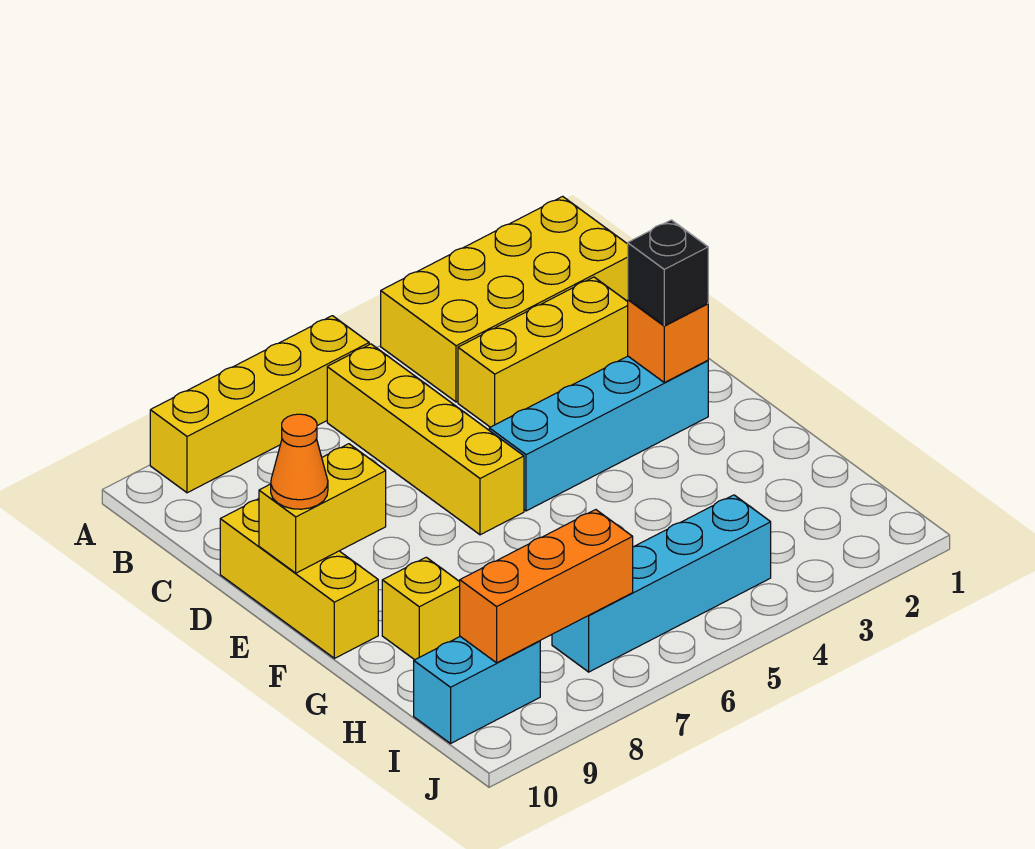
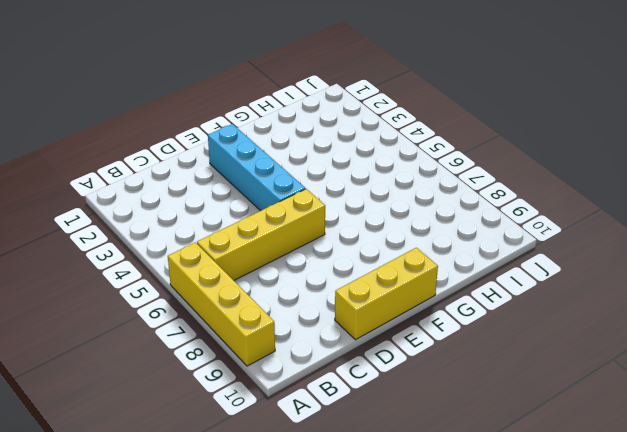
none -> yellow brick A1:B4 level 1
none -> yellow brick C2:C4 level 1
none -> yellow brick G9 level 1

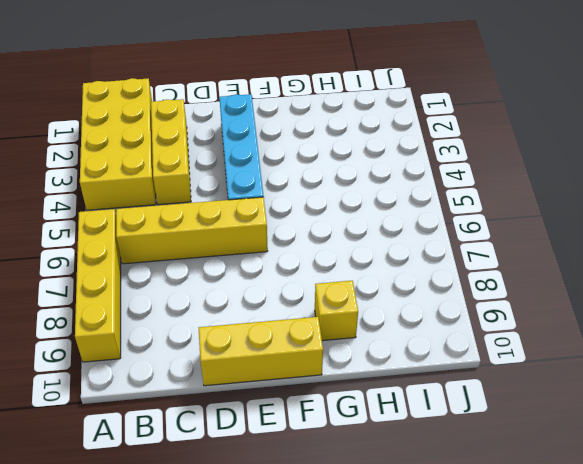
none -> cyan brick I4:I7 level 1
none -> cyan brick I9:I10 level 1
none -> orange brick E2 level 2

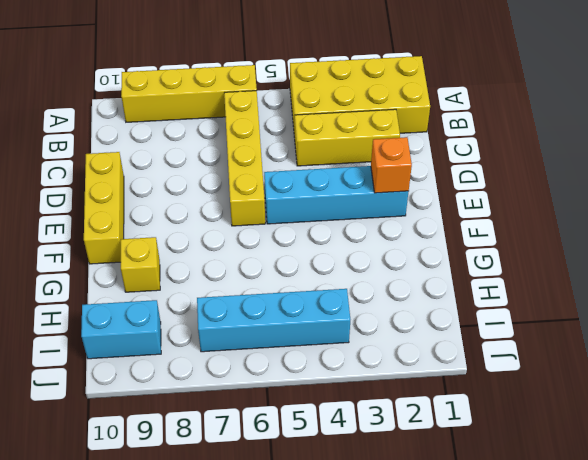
none -> yellow brick E9:E10 level 2
none -> orange brick I7:I9 level 2
none -> black brick E2 level 3

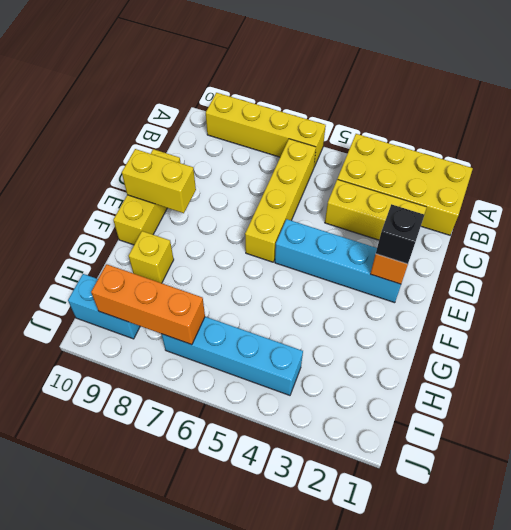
none -> orange cone E10 level 3

